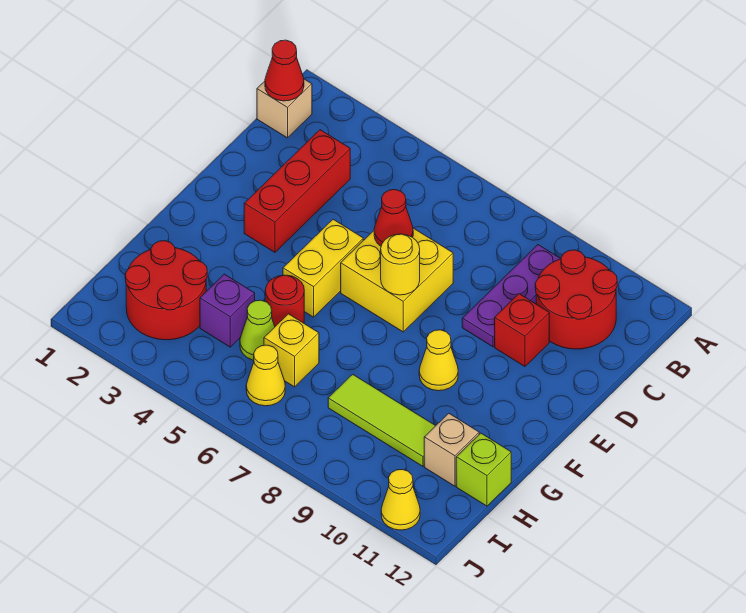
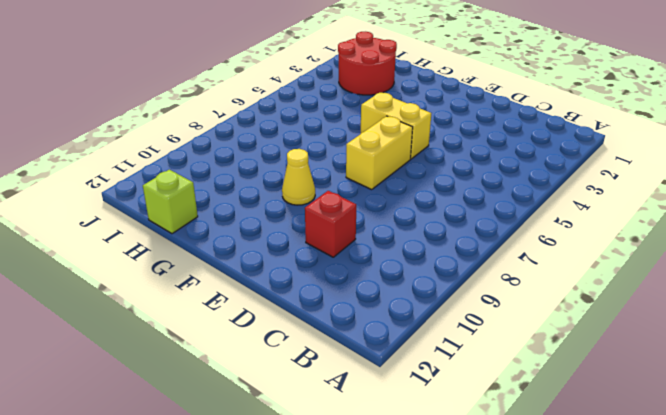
yellow brick E6:E7 level 1 -> yellow brick D6:E7 level 1
none -> tan brick B1 level 1
none -> purple plate B9:D9 level 1
none -> red round brick B10:C11 level 1

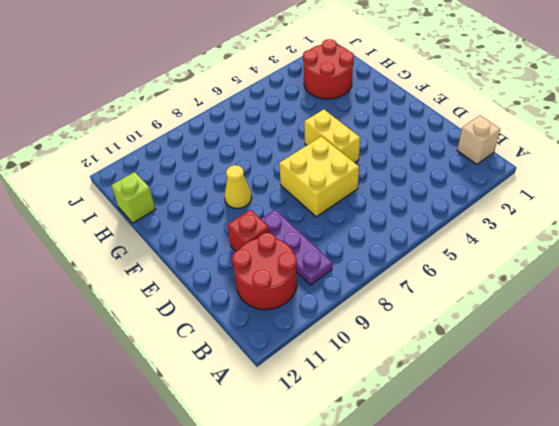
none -> red brick C3:E3 level 1
none -> red round brick G5 level 1
none -> purple brick H4 level 1

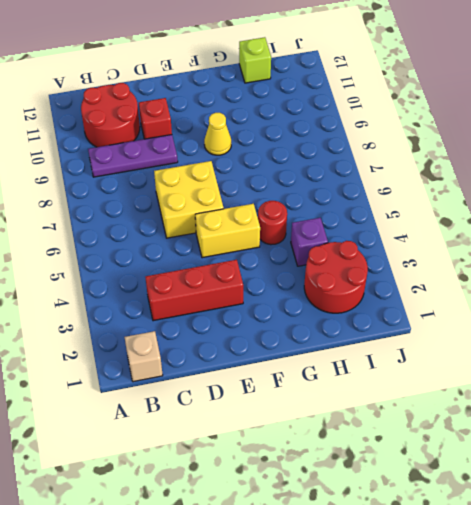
none -> lime cone H5 level 1
none -> yellow brick H6 level 1
none -> lime tile H8:H10 level 1

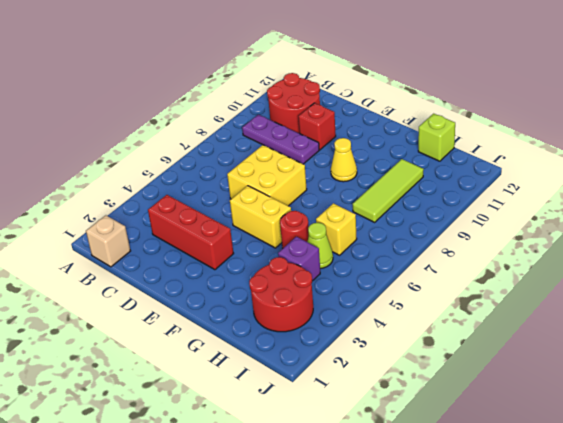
none -> tan brick H11 level 1
none -> yellow cone I6 level 1
none -> yellow cone J11 level 1

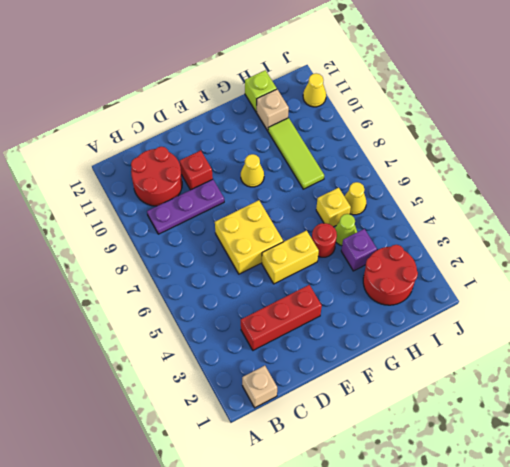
none -> red cone B1 level 2
none -> red cone D6 level 2
none -> yellow round brick E7 level 2

